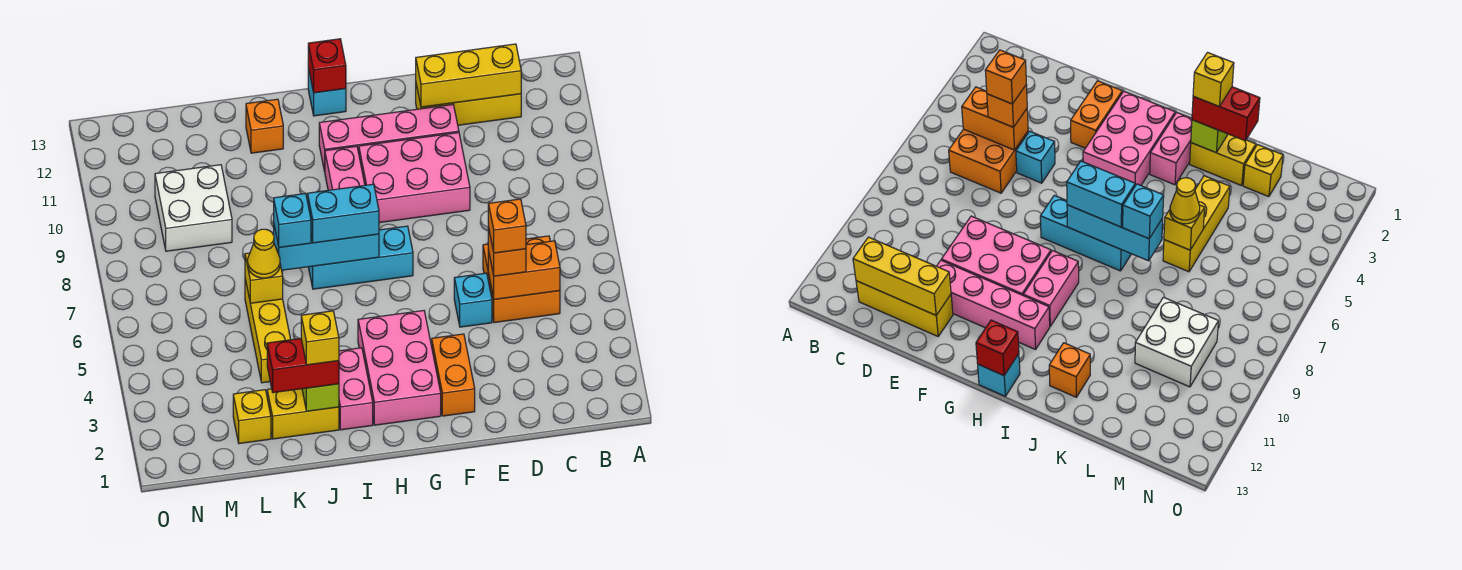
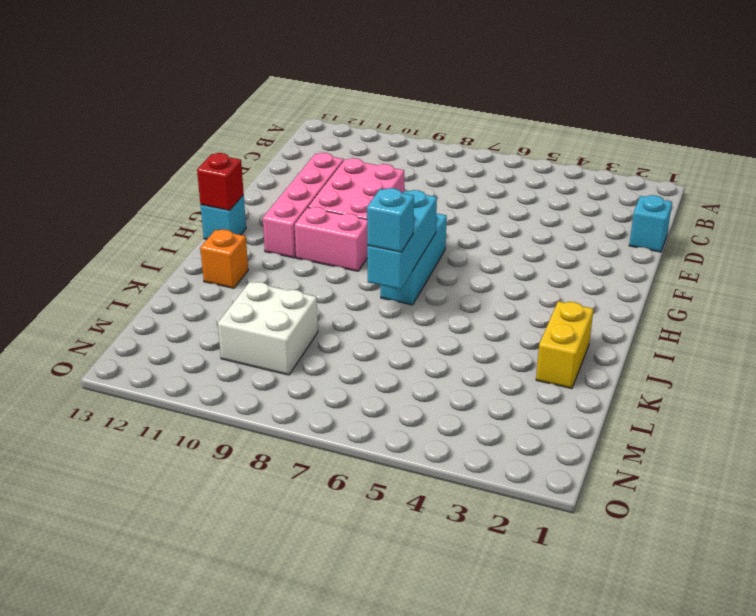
cyan brick D1 level 1 -> cyan brick E5 level 1
none -> orange brick C5:D6 level 1
none -> yellow brick C12:E12 level 1
none -> orange brick F2:F3 level 1

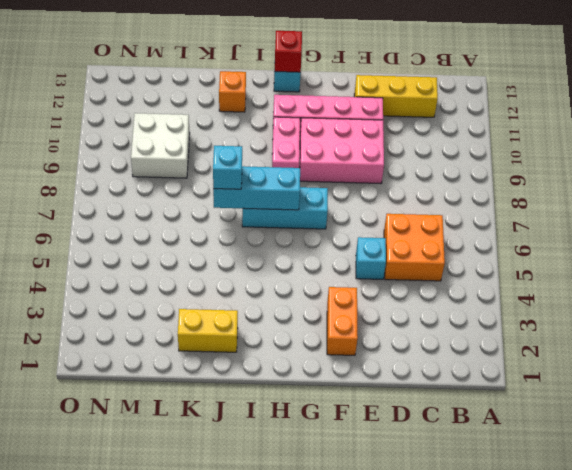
none -> pink brick G2:H4 level 1
none -> pink brick I2:I3 level 1
none -> yellow brick K4:K6 level 1

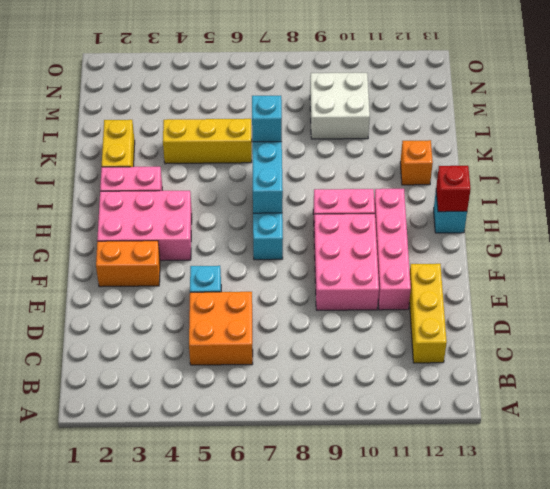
none -> yellow brick L2 level 1
none -> orange brick C5:D5 level 2
none -> yellow brick C12:E12 level 2

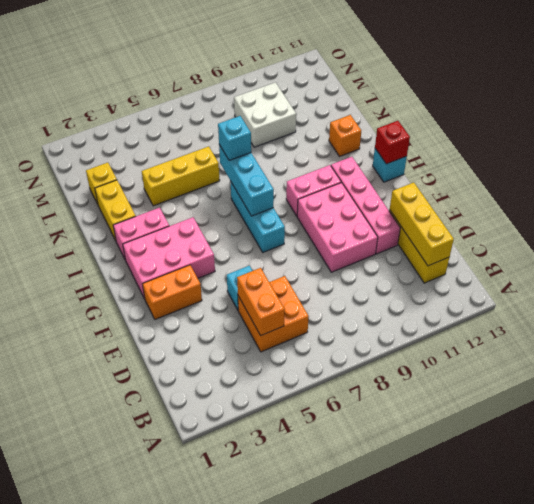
none -> lime brick J2 level 2
none -> yellow brick K6 level 2
none -> orange brick D5 level 3

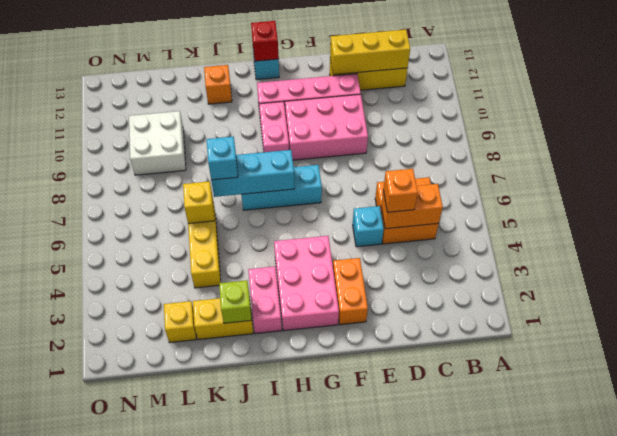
none -> cyan brick H7:I7 level 3
none -> red brick J2:K2 level 3
none -> yellow cone K6 level 3

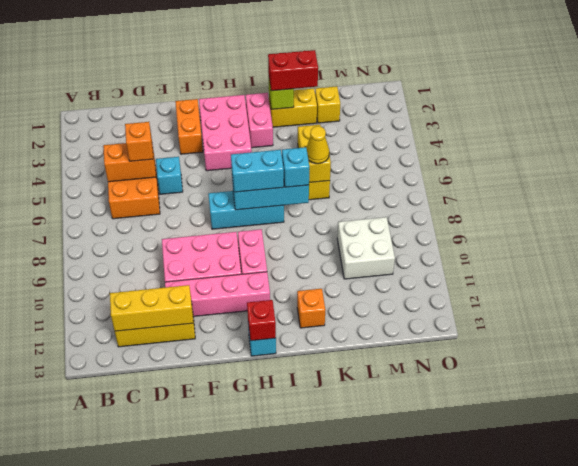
none -> orange brick D5 level 4
none -> yellow brick J2 level 4

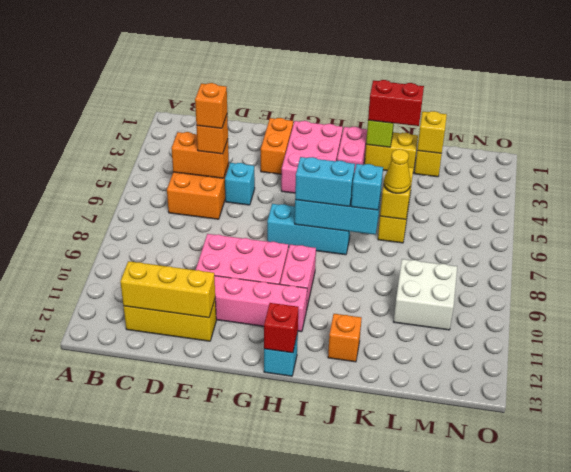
yellow brick L2 level 2 -> yellow brick J2 level 4

